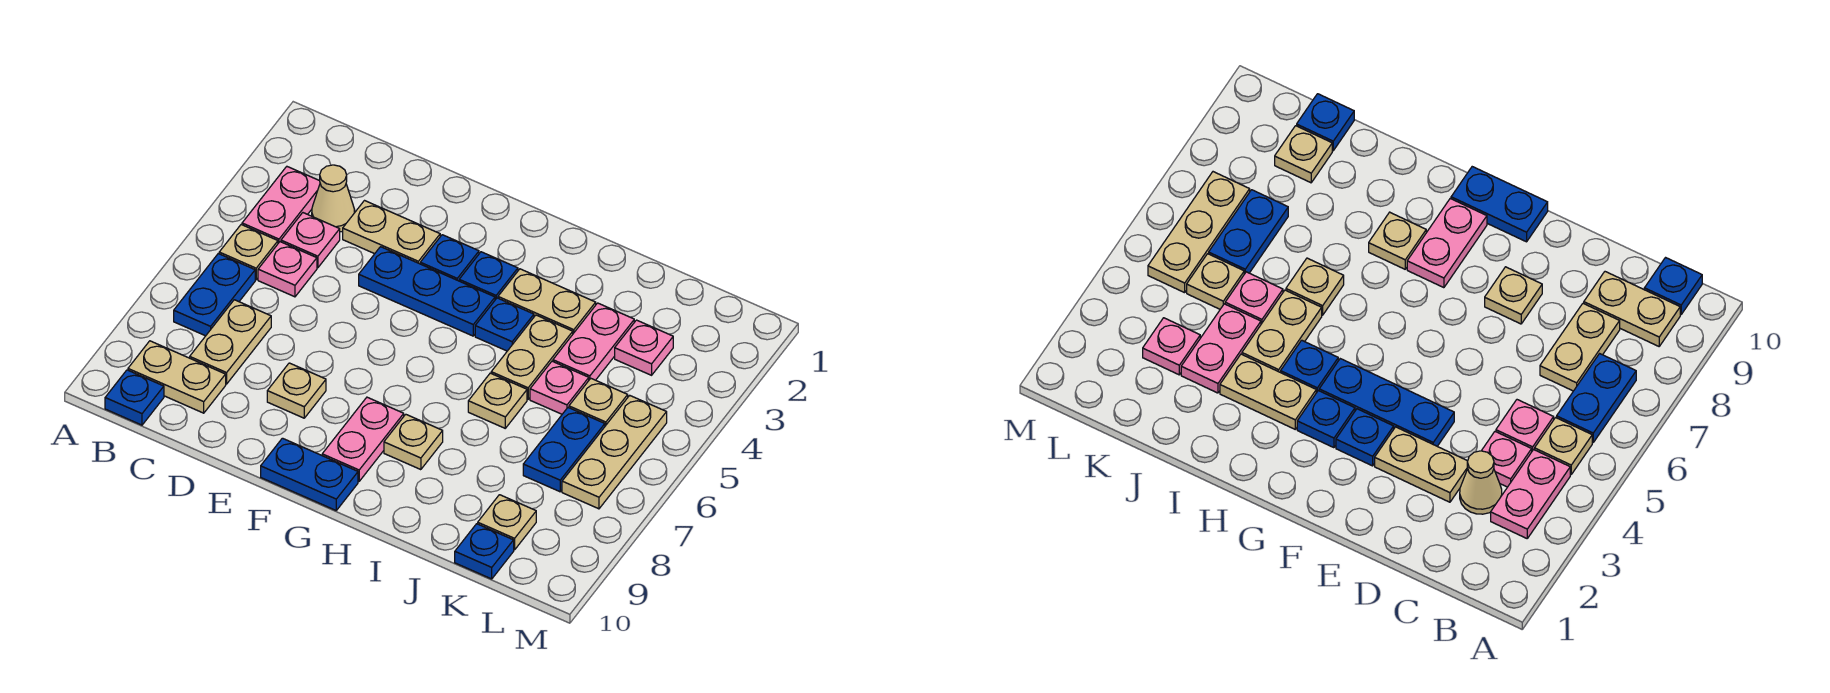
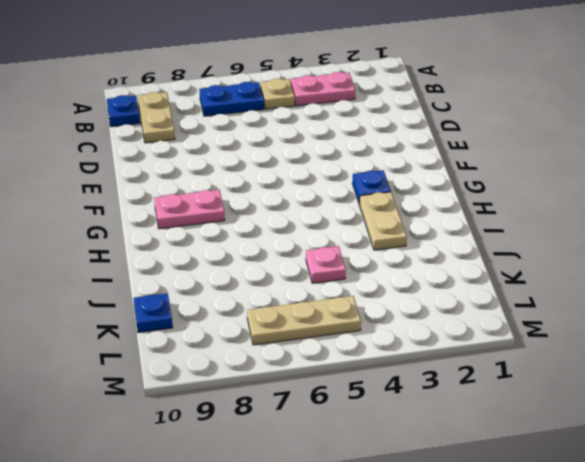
none -> tan cone C3 level 1
none -> pink plate C4 level 1
none -> pink plate C5 level 1

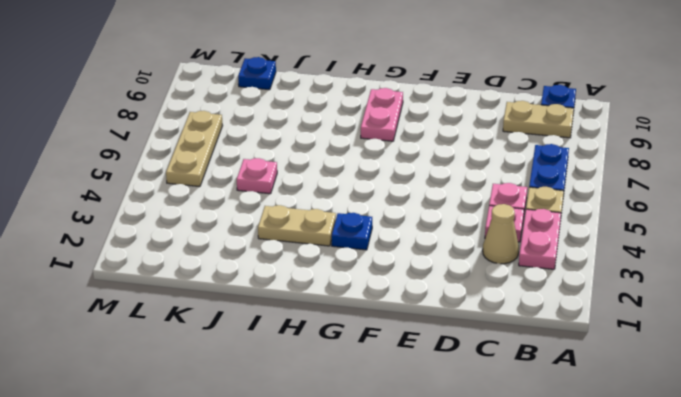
none -> tan plate C7:C8 level 1
none -> tan plate D3:E3 level 1
none -> blue plate E4:G4 level 1

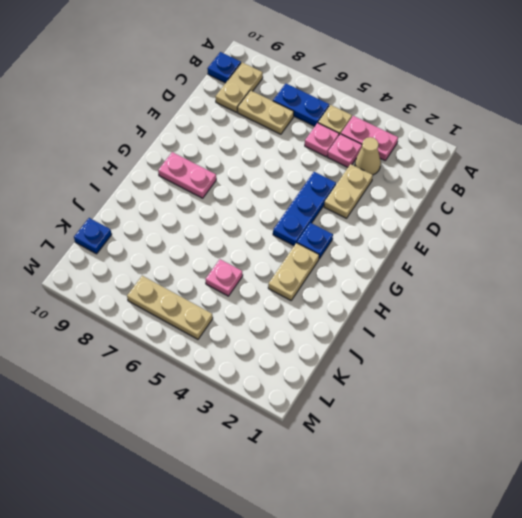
none -> tan plate E8 level 1
none -> blue plate F3 level 1
none -> blue plate F10:G10 level 1

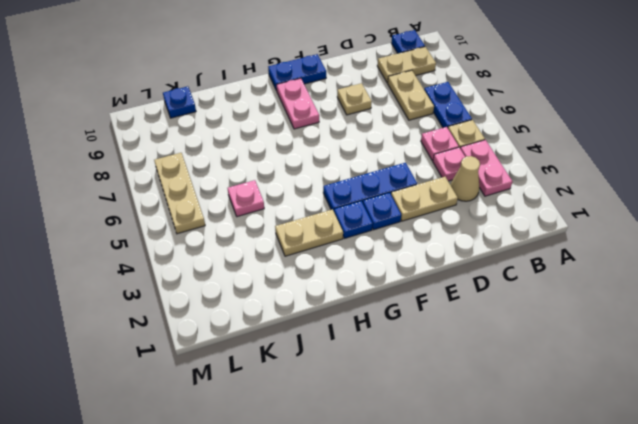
none -> blue plate H4 level 1
none -> tan plate H8 level 1
none -> tan plate I4:I5 level 1

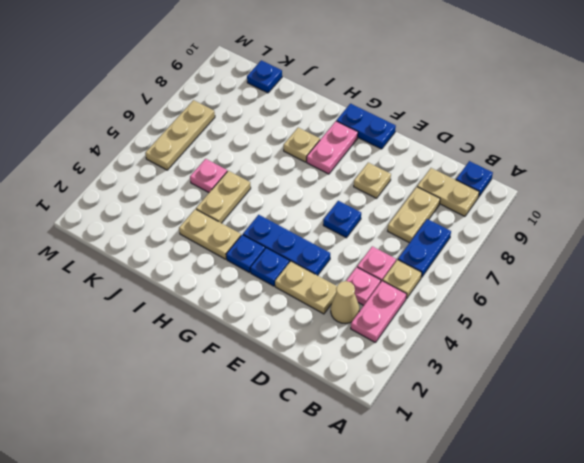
blue plate E6 level 1 -> blue plate H4 level 1
none -> tan plate I6 level 1
none -> pink plate J3:J4 level 1
none -> pink plate K3 level 1

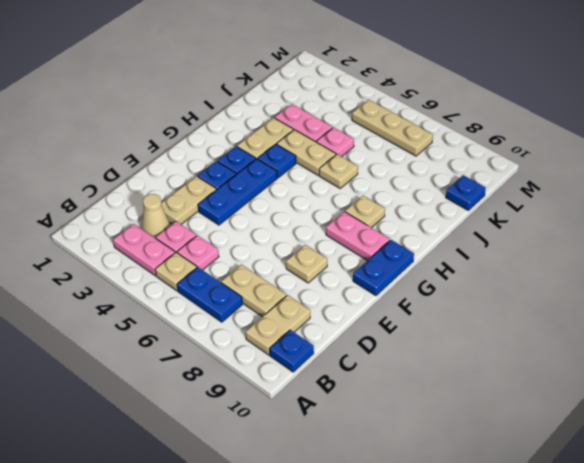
none -> pink plate K3 level 1
none -> tan plate K5 level 1
none -> blue plate K6:K7 level 1

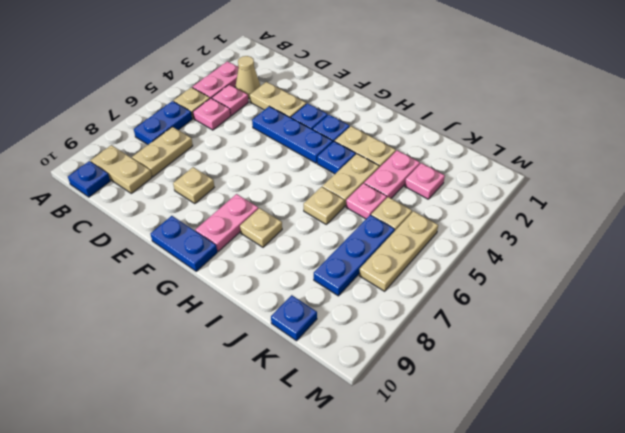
blue plate K6:K8 level 1 -> blue plate K6:K7 level 1
none -> tan plate K9 level 1

